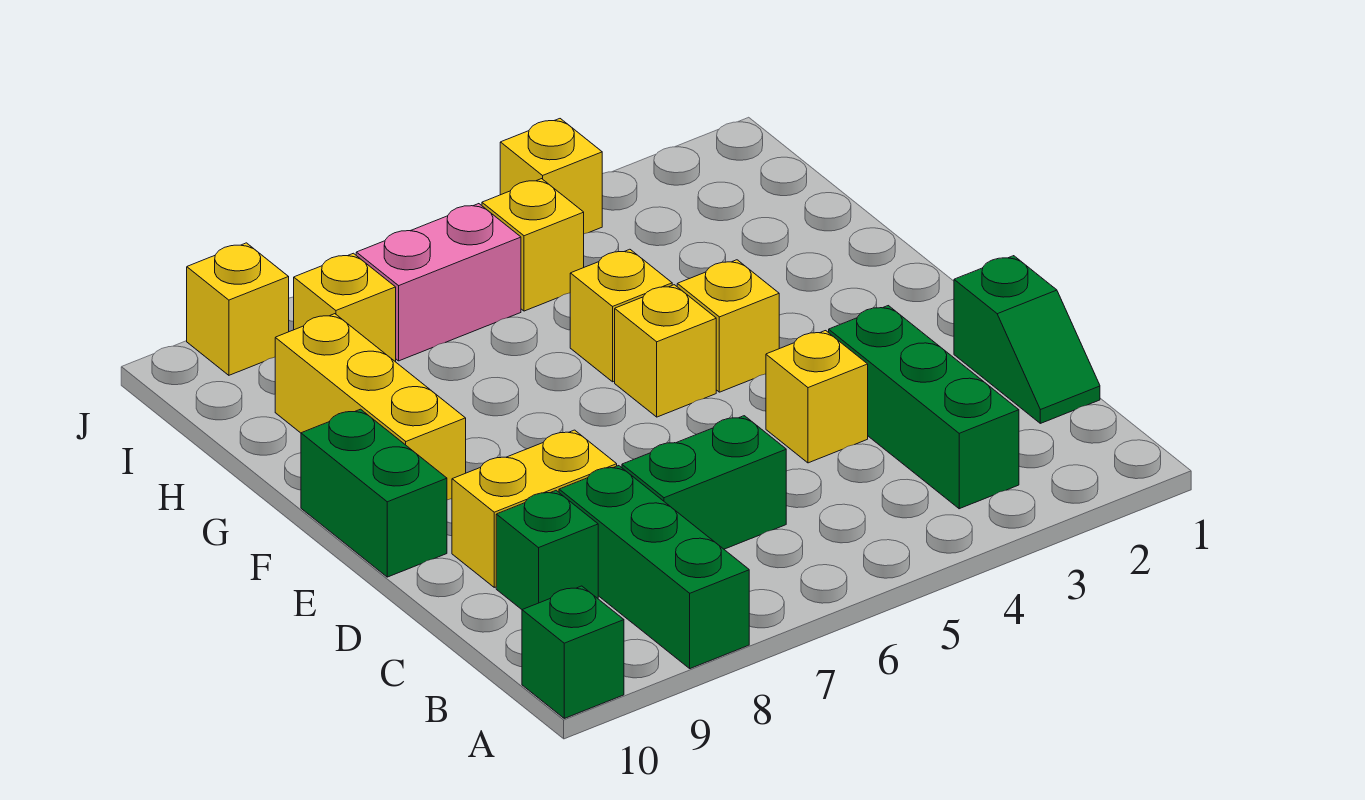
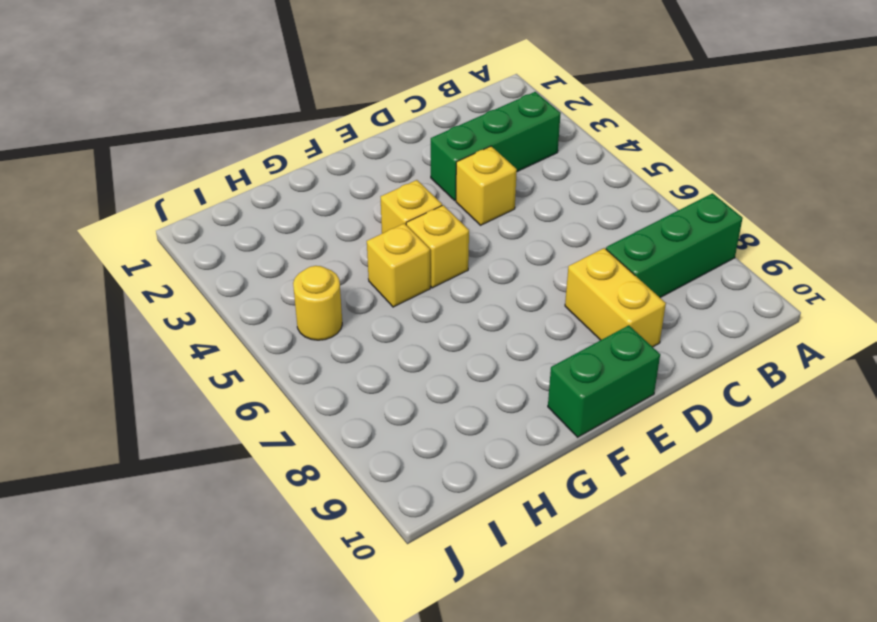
yellow round brick I5 level 1 -> yellow brick I5 level 1
none -> green brick A10 level 1
none -> green slope C1:D1 level 1 top D
none -> green brick C6:C7 level 1

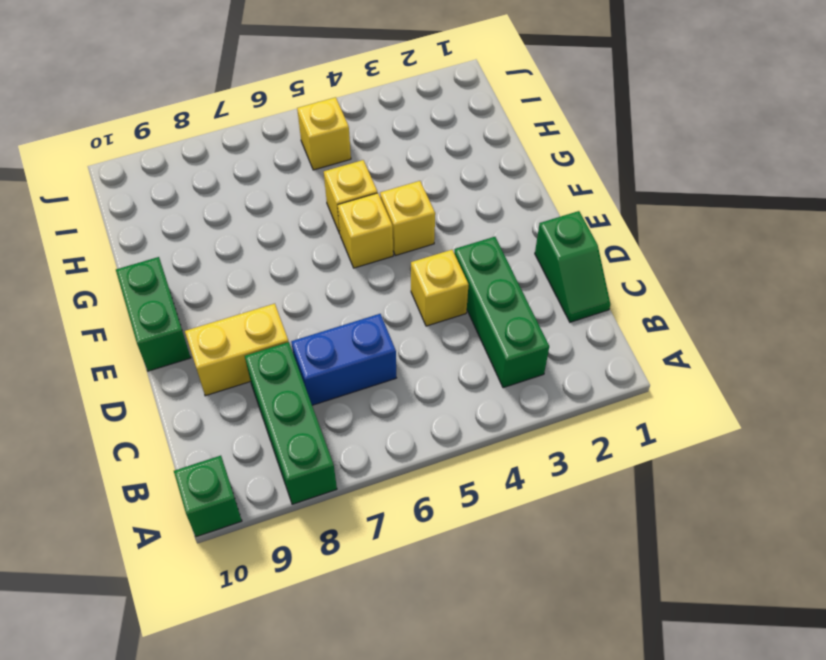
blue brick C6:C7 level 1 -> green brick C6:C7 level 1
none -> green brick C9 level 1
none -> yellow brick F9:H9 level 1
none -> pink brick I6:I7 level 1

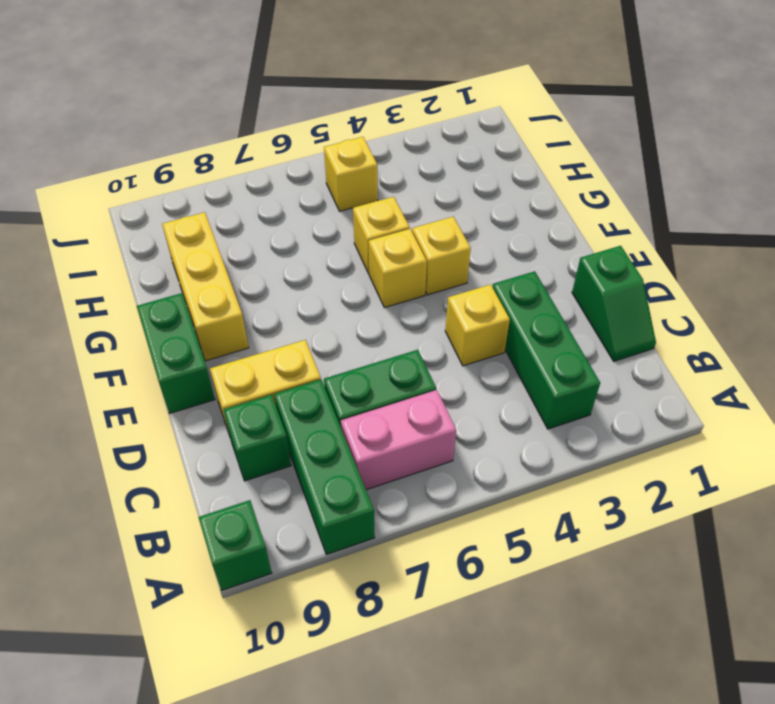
pink brick B6:B7 level 1 -> pink brick I6:I7 level 1
none -> yellow brick I8 level 1
none -> yellow brick J4 level 1
none -> yellow brick J9 level 1

